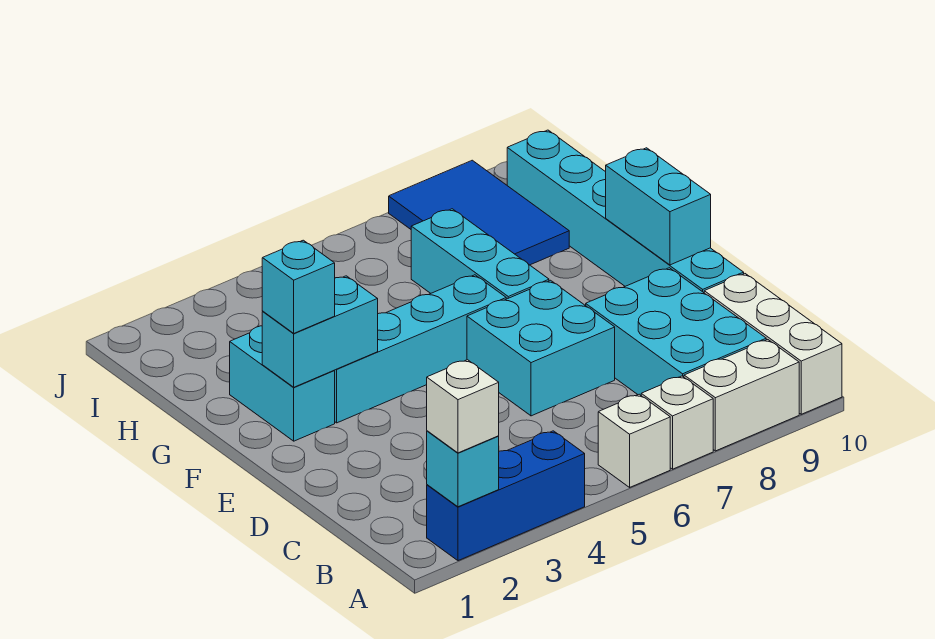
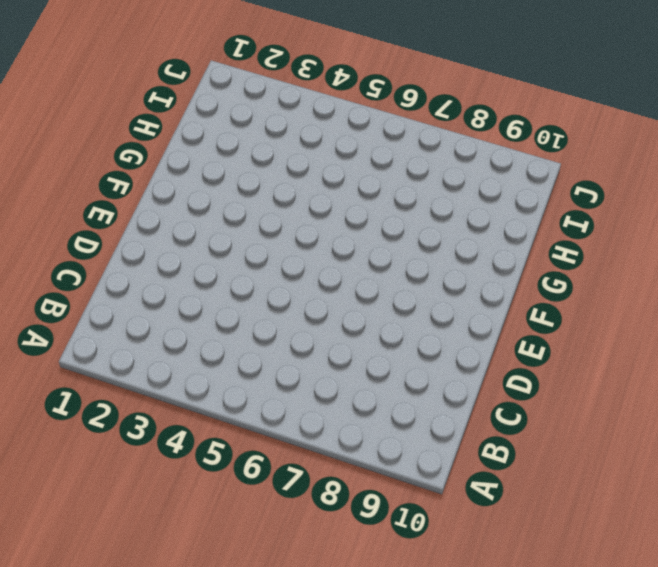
none -> blue brick A2:A4 level 1
none -> white brick A6 level 1
none -> white brick A7 level 1

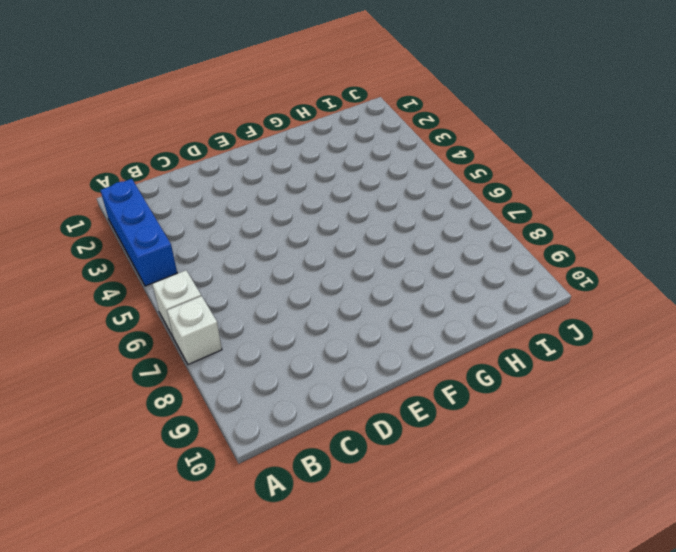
none -> white brick A8:A9 level 1
none -> white brick A10:C10 level 1
none -> cyan brick B8:D9 level 1

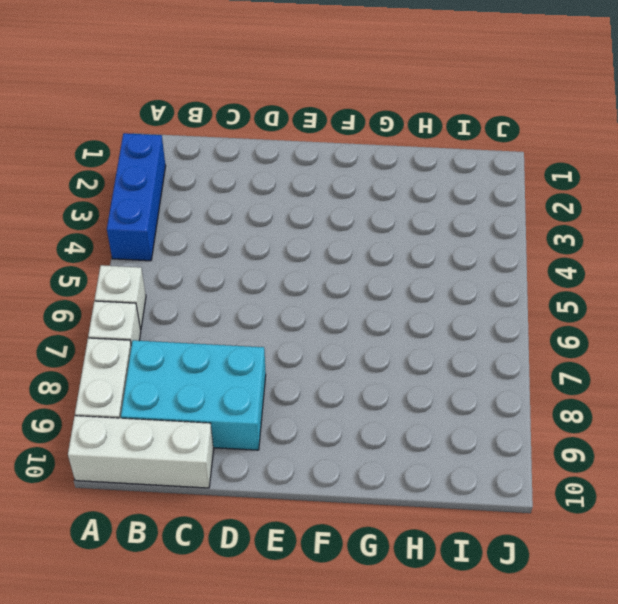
none -> cyan brick D6:E7 level 1
none -> cyan brick D10:I10 level 1
none -> cyan brick F2:G2 level 1

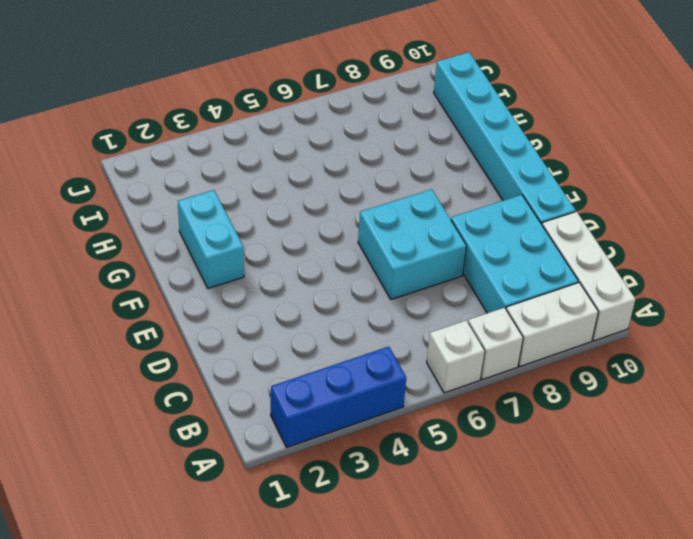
none -> cyan brick F3:F6 level 1
none -> cyan brick F7:H7 level 1
none -> blue tile H8:J9 level 1

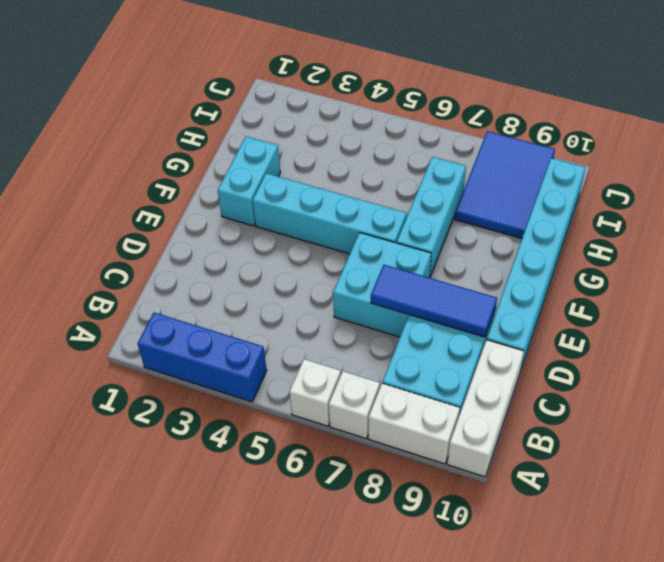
blue tile D7:D9 level 2 -> none
none -> cyan brick A2 level 2
none -> cyan brick E10:F10 level 2
none -> cyan brick F2:F3 level 2

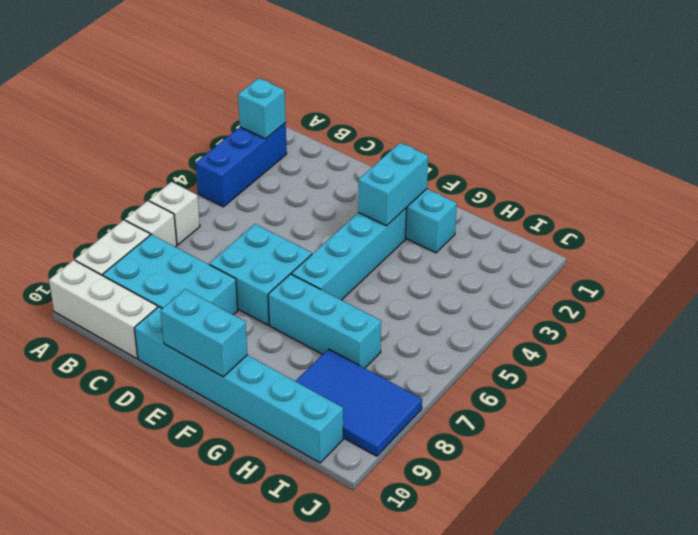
none -> white brick A2 level 3
none -> cyan brick F2 level 3

